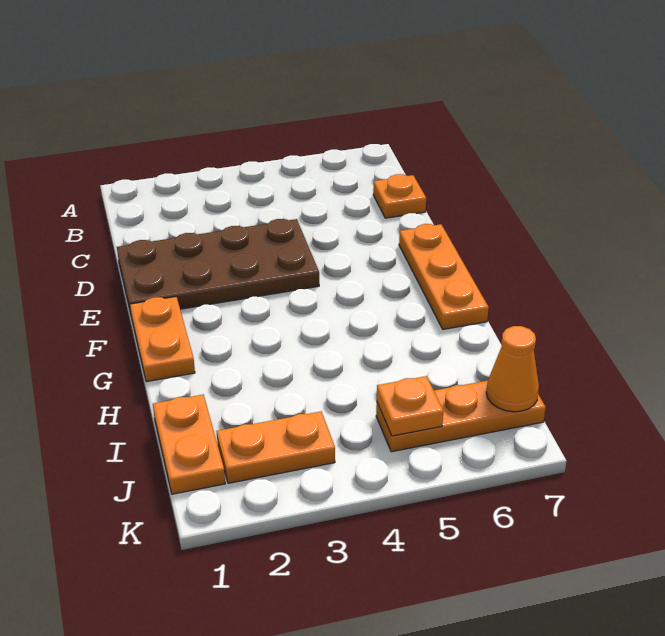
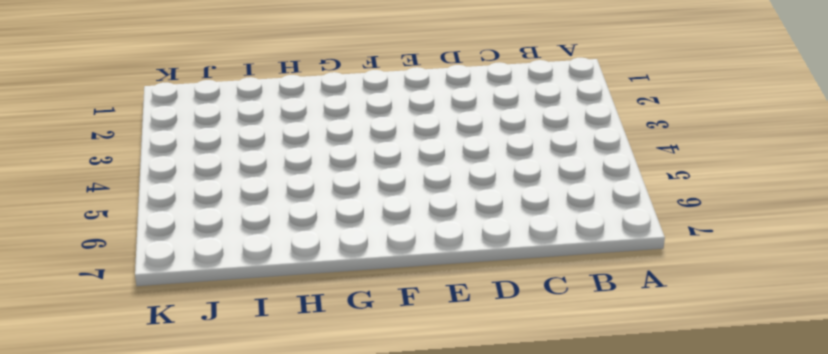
none -> orange plate C7 level 1
none -> brown plate D1:E4 level 1

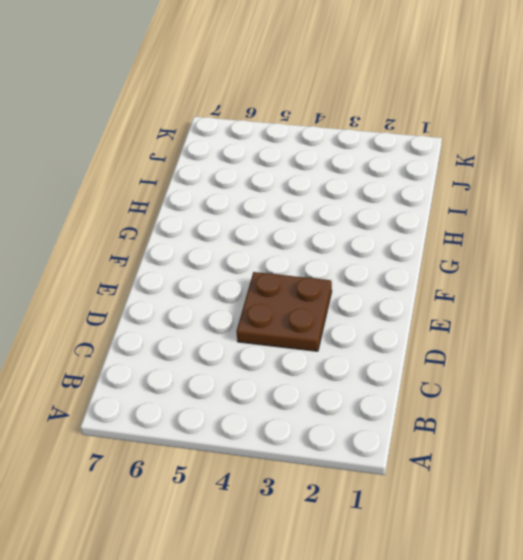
brown plate D3:E4 level 1 -> brown plate D1:E4 level 1
none -> orange plate C7 level 1
none -> orange plate E7:G7 level 1

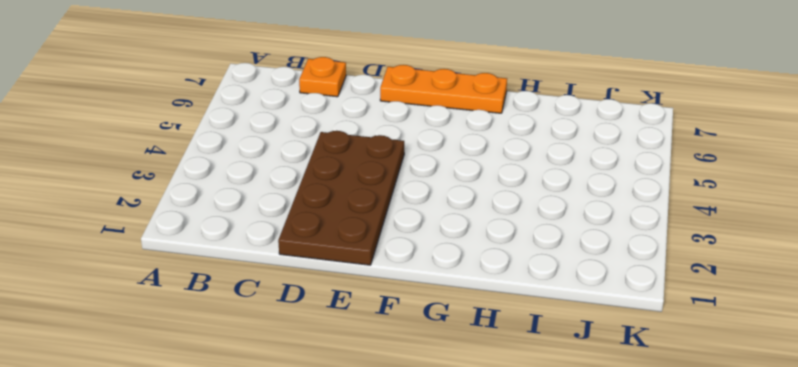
none -> orange plate F1:G1 level 1
none -> orange plate I1:J1 level 1

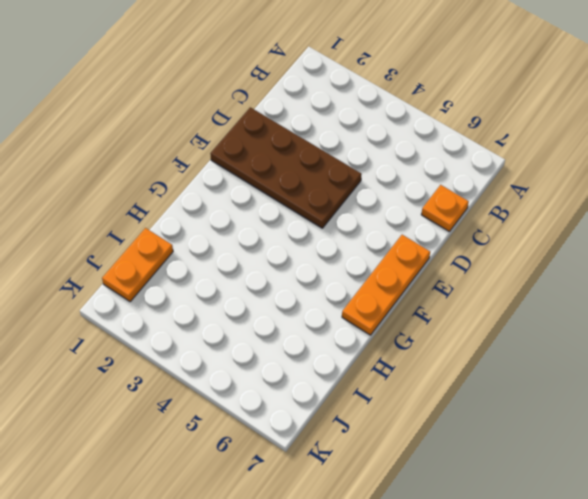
none -> orange plate F1:G1 level 1
none -> orange plate J2:J3 level 1

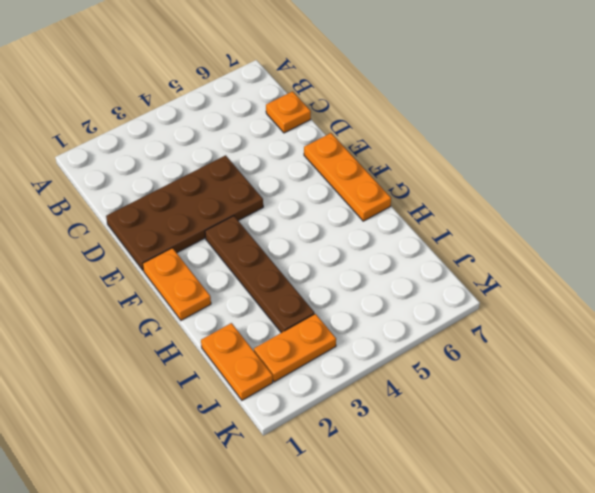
brown plate F3:I3 level 1 -> none
none -> orange plate J5:J7 level 1
none -> orange plate J5 level 2

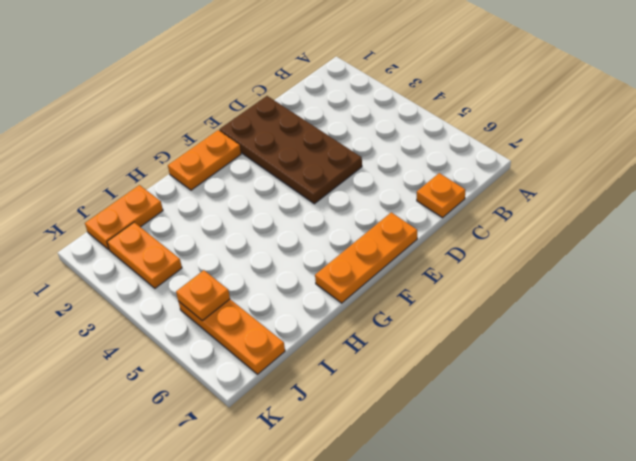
none -> orange cone J7 level 2

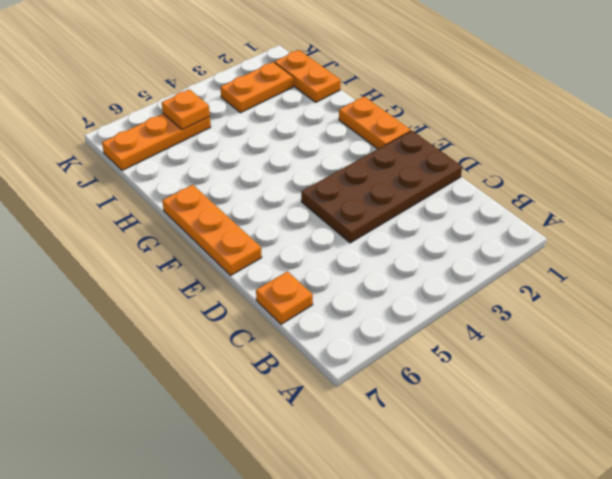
none -> orange cone J7 level 2

